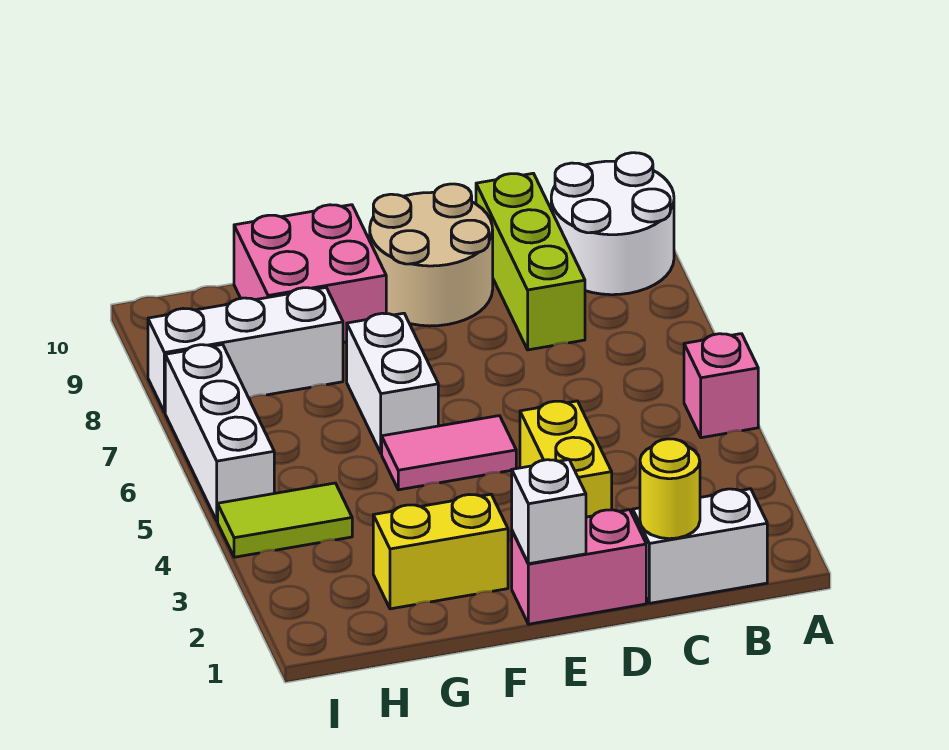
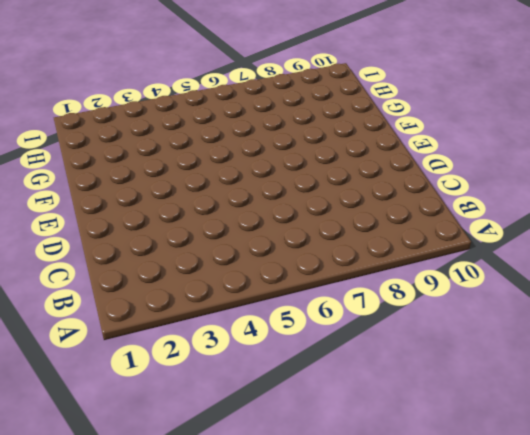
none -> pink brick A5 level 1
none -> white round brick A9:B10 level 1
none -> white brick B1:C1 level 1

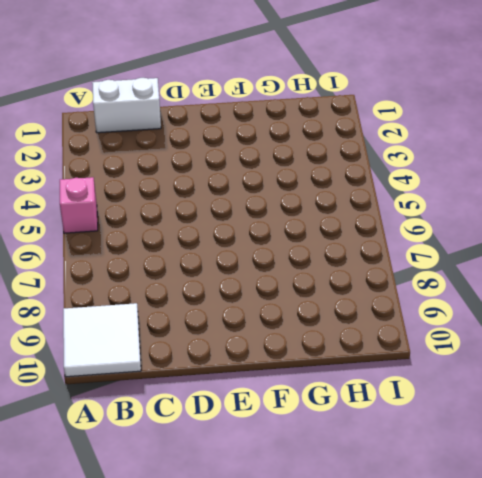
white tile A9:B10 level 1 -> white round brick A9:B10 level 1
none -> lime brick C8:C10 level 1
none -> pink brick D1:E1 level 1
none -> yellow brick D3:D4 level 1

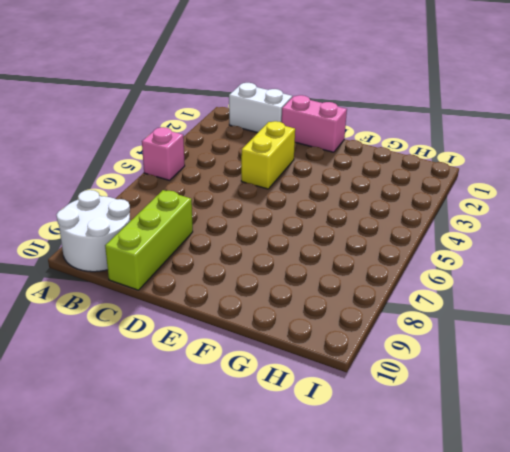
none -> tan round brick D9:E10 level 1
none -> pink tile E5:F5 level 1
none -> yellow brick F2:G2 level 1

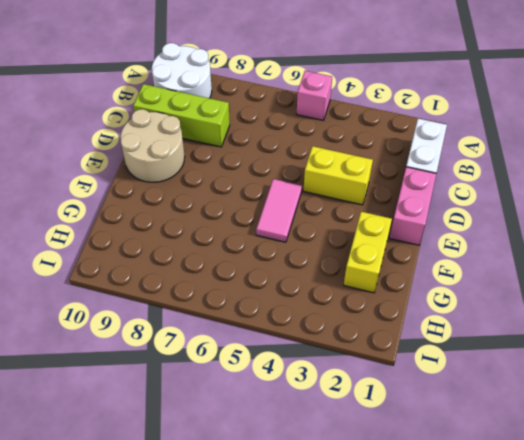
none -> white brick F6:F7 level 1
none -> pink brick F9:G10 level 1
none -> white brick G8:I8 level 1

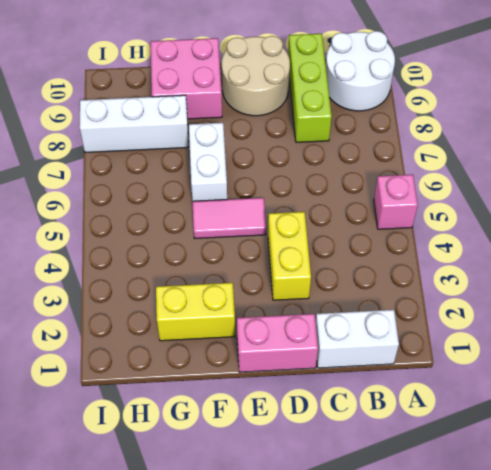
none -> lime tile H4:I4 level 1
none -> white brick I5:I7 level 1
none -> yellow round brick C1 level 2

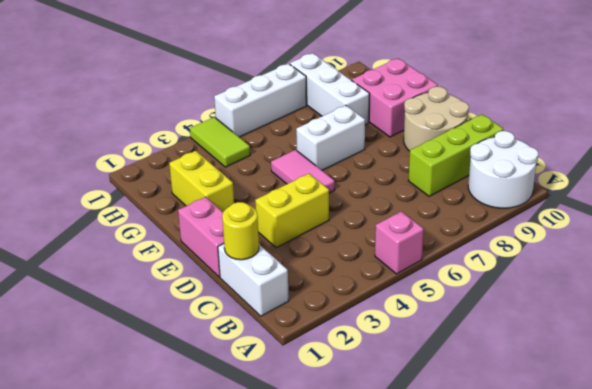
none -> white brick E1 level 2

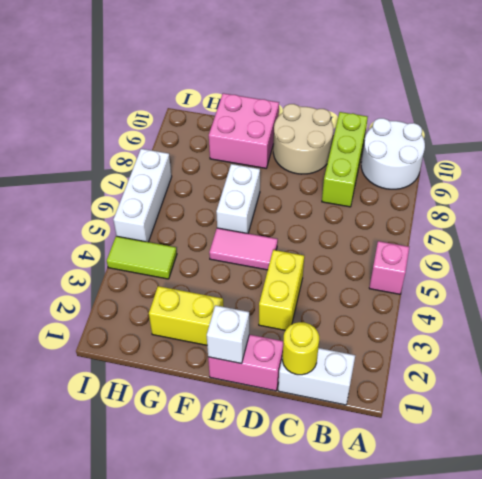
none -> white brick G8:I8 level 1

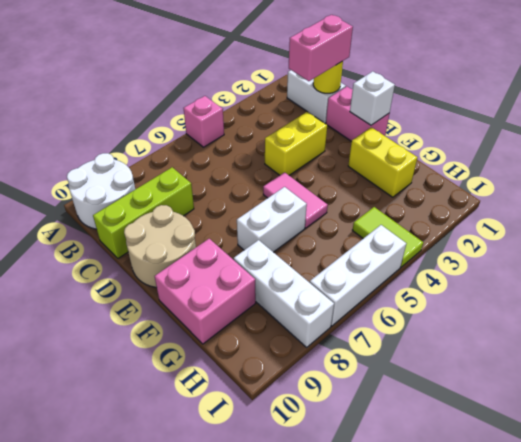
pink brick C1:C2 level 3 -> none

